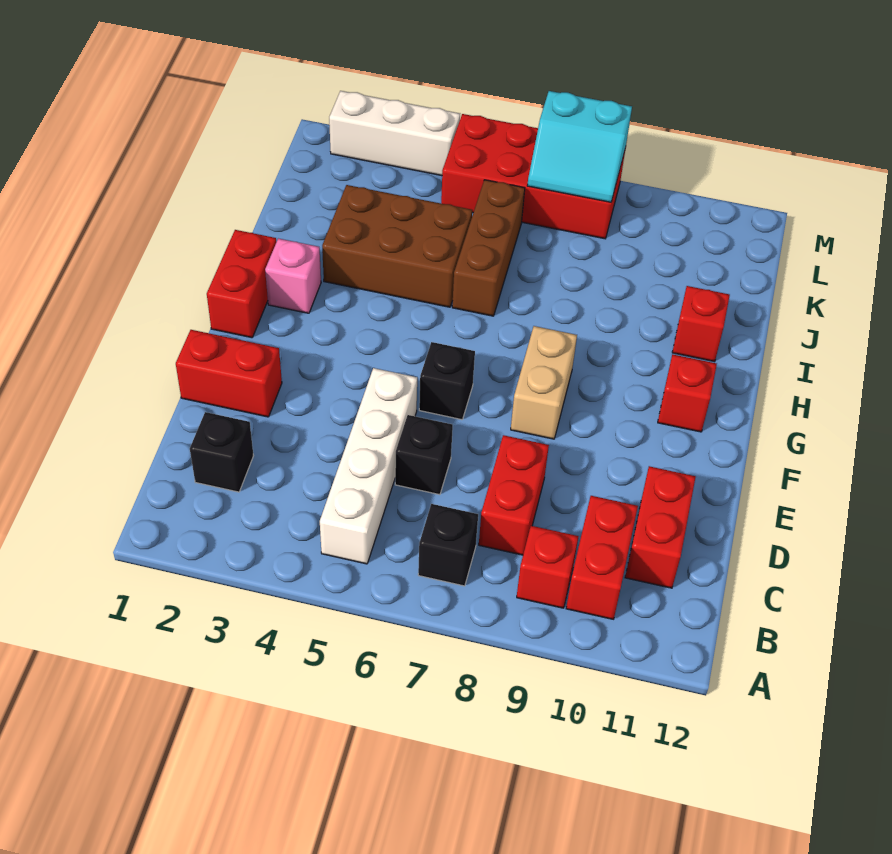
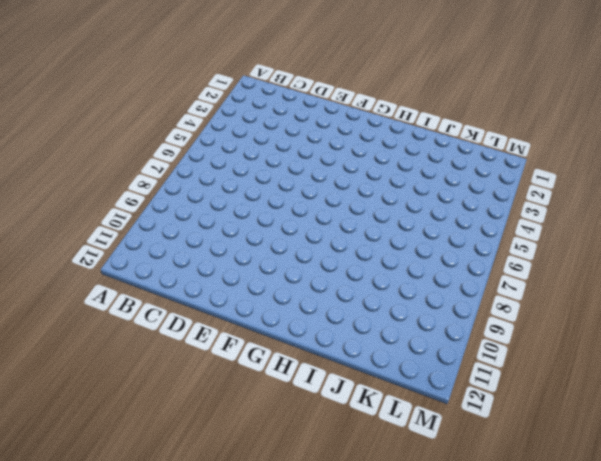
none -> white brick B5:E5 level 1
none -> black brick B7 level 1
none -> red brick B9 level 1

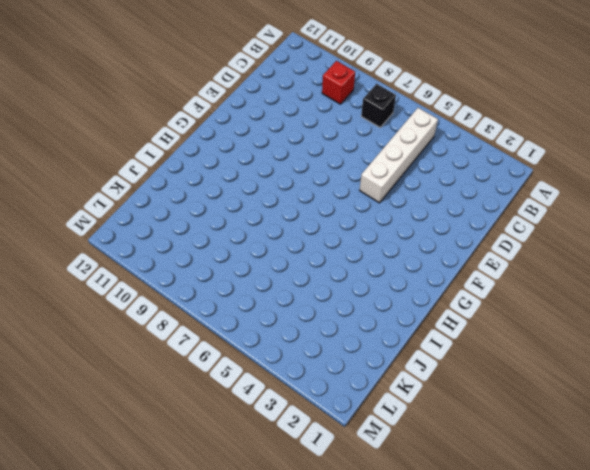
none -> red brick B10:C10 level 1
none -> black brick C2 level 1
none -> red brick C8:D8 level 1

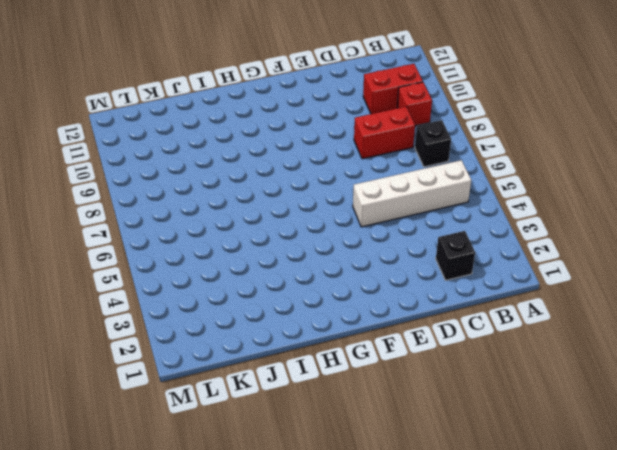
none -> red brick C11:D11 level 1
none -> black brick D6 level 1
none -> red brick E1:E2 level 1

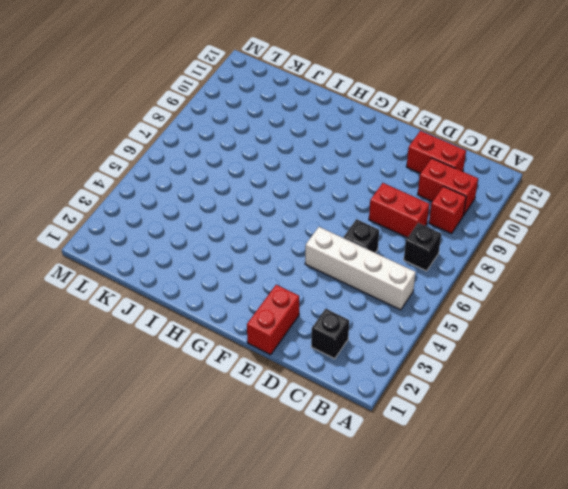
none -> black brick F6 level 1
none -> tan brick F8:G8 level 1
none -> red brick G1:H1 level 1

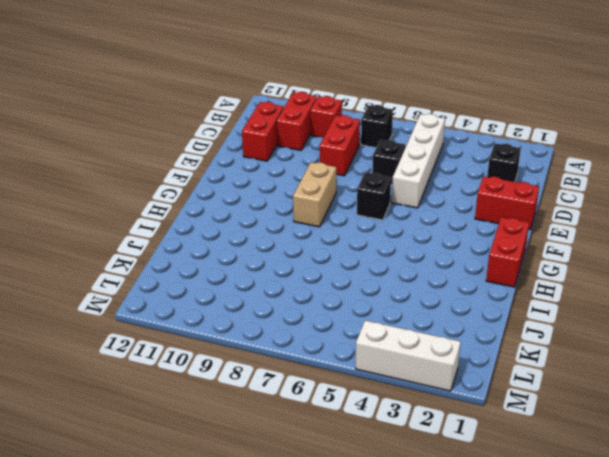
none -> red brick G11 level 1
none -> pink brick H2 level 1
none -> brown brick I3:J5 level 1

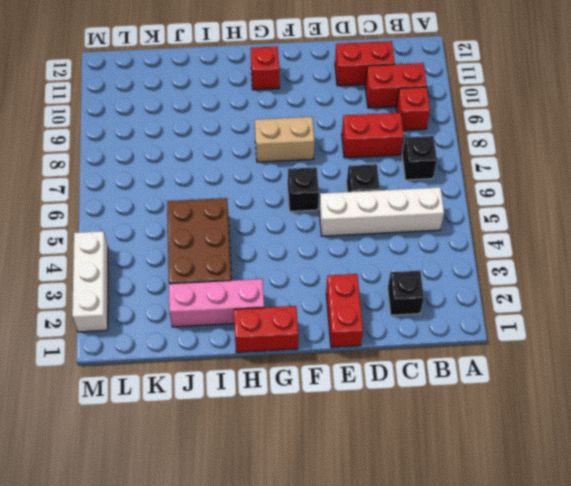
pink brick H2:J2 level 1 -> pink brick H2 level 1
none -> brown brick I6:K6 level 1
none -> red brick I11 level 1
none -> red brick L5:M8 level 1

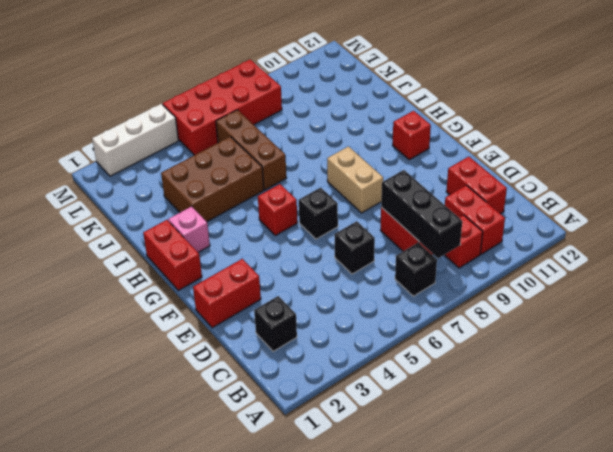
black brick B8:D8 level 2 -> none
red brick G5 level 1 -> red brick I11 level 1
none -> white brick B5:E5 level 1
none -> cyan slope L7:M8 level 2 top M

